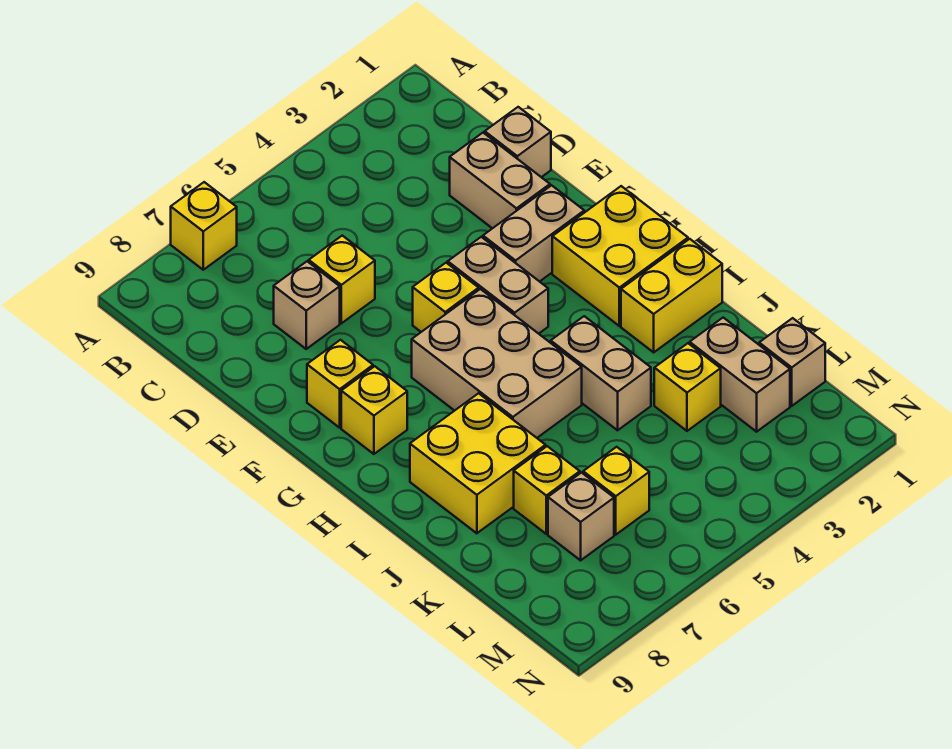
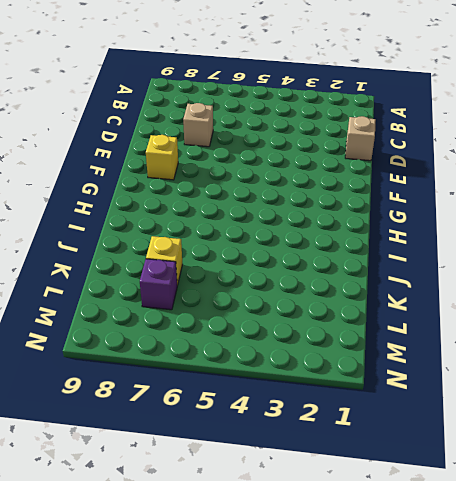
purple brick L7 level 1 -> tan brick L7 level 1
none -> yellow brick A7 level 1
none -> tan brick D2:E2 level 1
none -> yellow brick D6 level 1

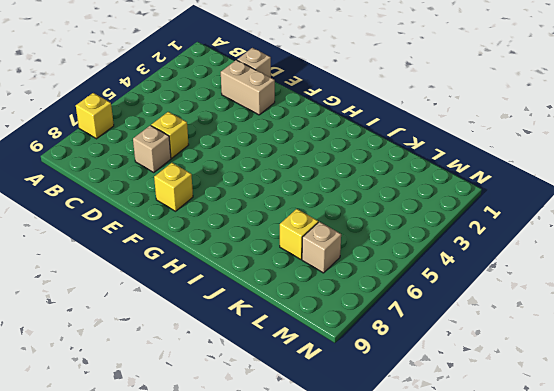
none -> tan brick F2:F3 level 1
none -> tan brick F4:G4 level 1
none -> yellow brick F5 level 1

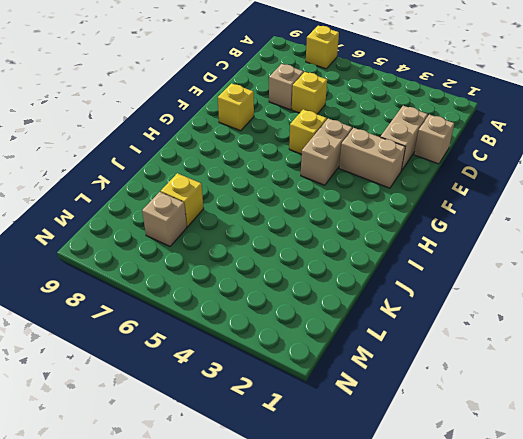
none -> yellow brick G1:H2 level 1
none -> tan brick G5:I6 level 1
none -> yellow brick G8 level 1

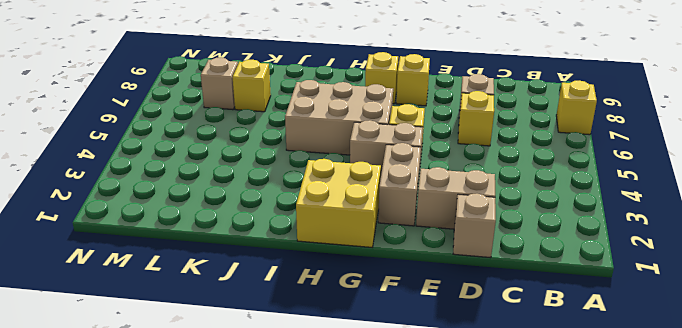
none -> yellow brick I1:I2 level 1
none -> tan brick I4:J4 level 1
none -> yellow brick I7:J8 level 1

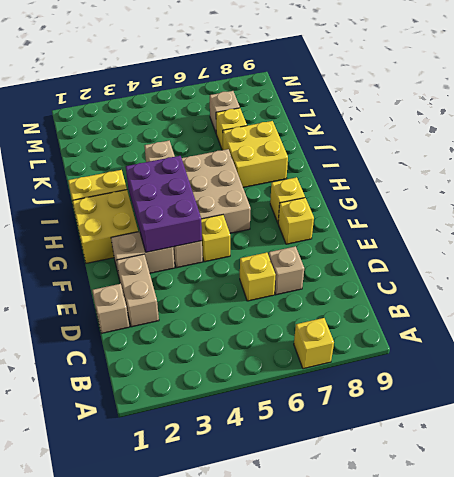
purple brick F3:H4 level 2 -> none
none -> tan brick K2:L2 level 1
none -> yellow brick K3 level 1
none -> tan brick L1 level 1

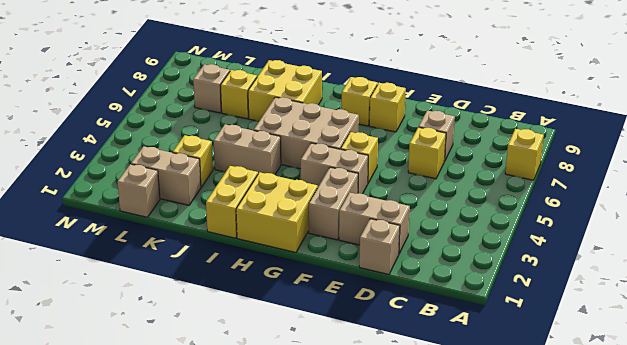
none -> yellow brick L6 level 1

